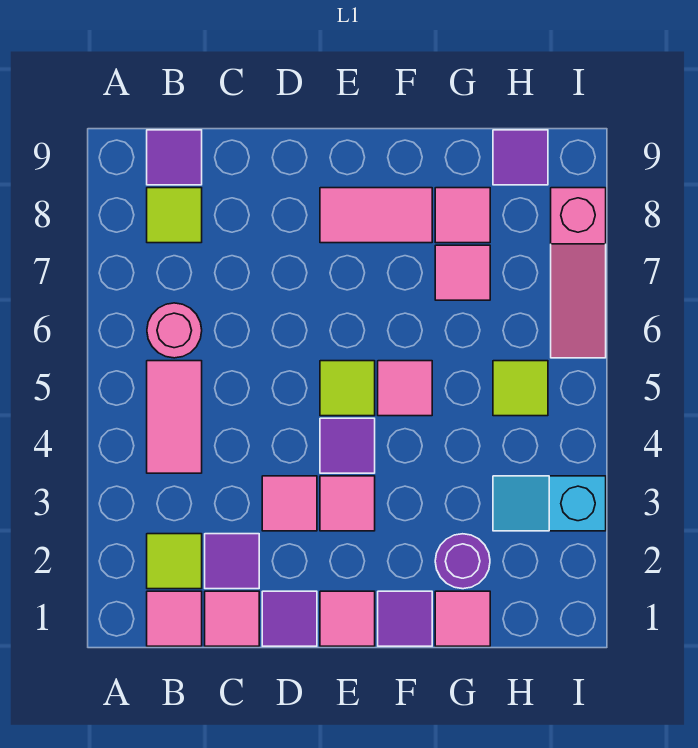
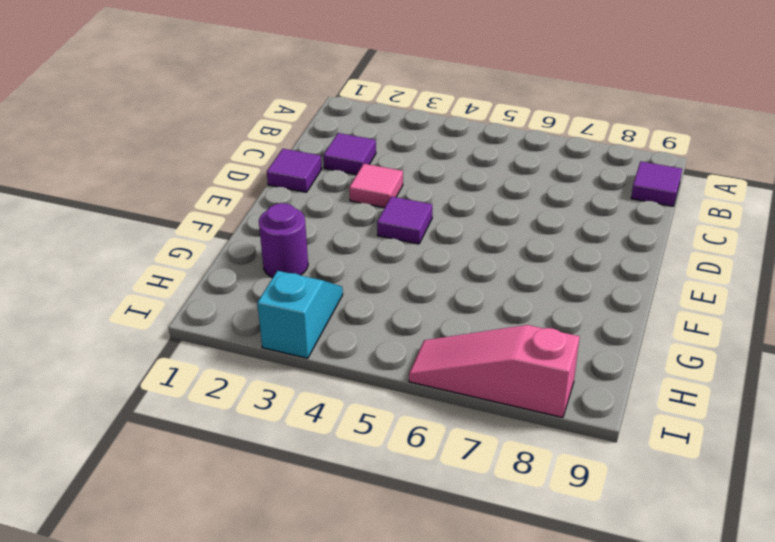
none -> pink tile B1 level 1
none -> lime tile B2 level 1
none -> pink tile B4:B5 level 1

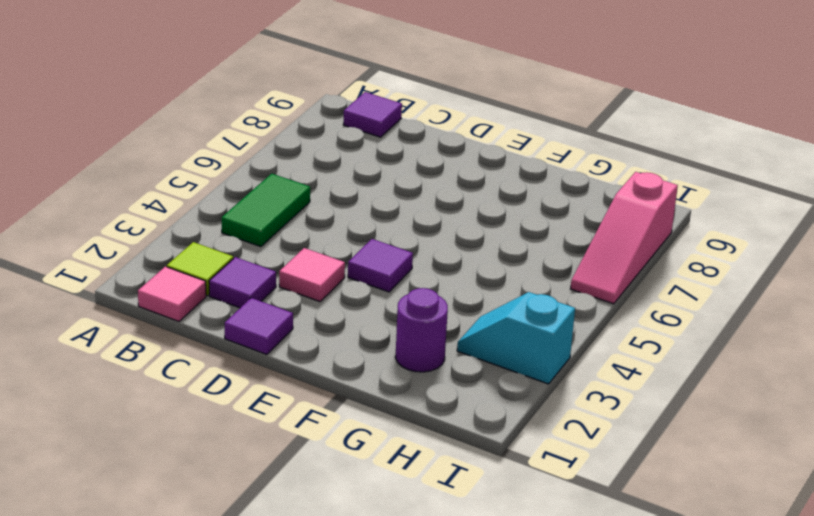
green tile B4:B5 level 1 -> pink tile B4:B5 level 1
none -> pink round brick B6 level 1
none -> lime tile B8 level 1
none -> pink tile C1 level 1

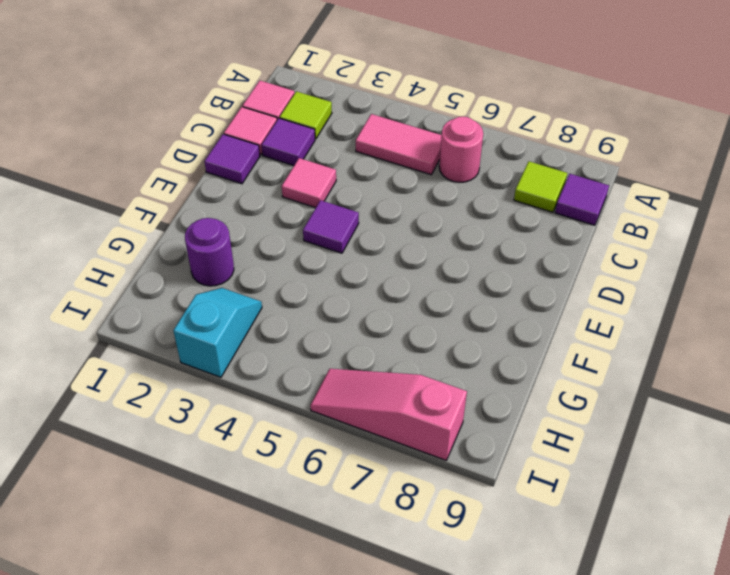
none -> pink tile E1 level 1
none -> pink tile E3 level 1
none -> lime tile E5 level 1

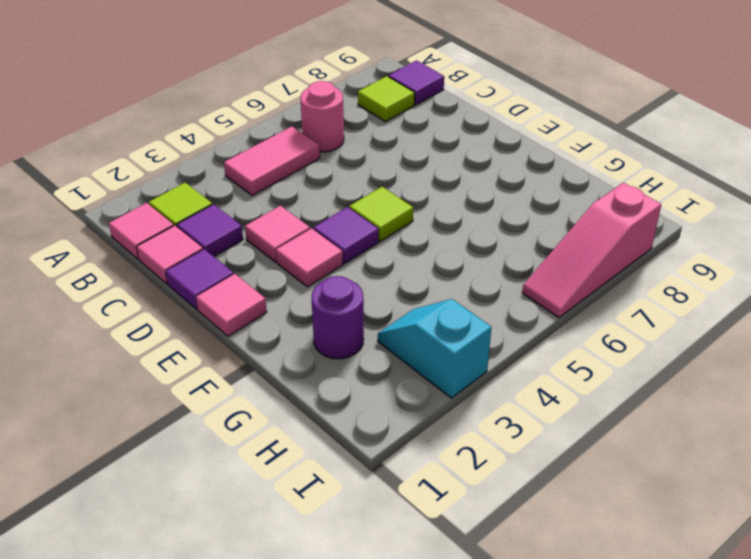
none -> pink tile E8:F8 level 1
none -> purple tile F1 level 1
none -> pink tile F5 level 1

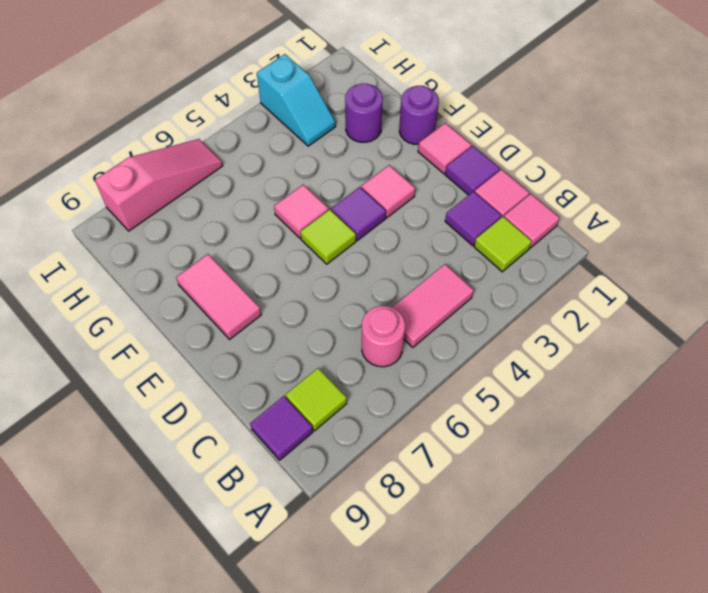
purple round brick F1 level 1 -> purple tile F1 level 1
none -> pink tile D3 level 1
none -> pink tile G1 level 1
none -> pink tile G7 level 1

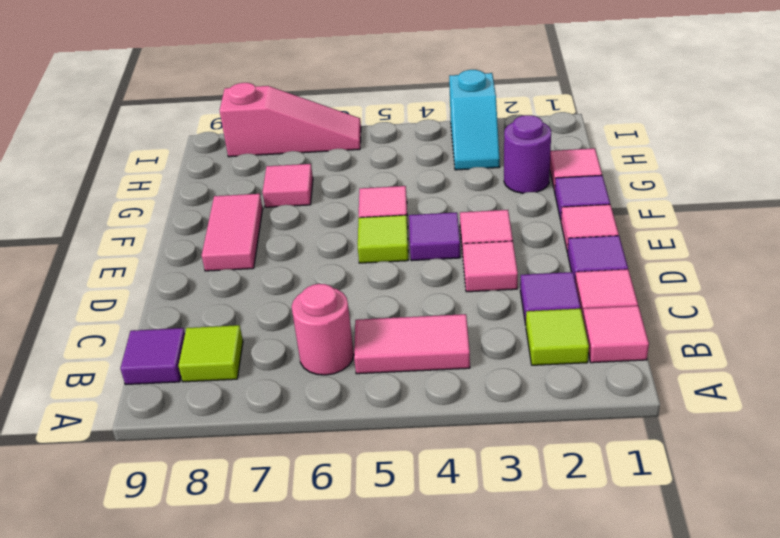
none -> pink tile G8 level 1
none -> lime tile H5 level 1
none -> purple tile H9 level 1

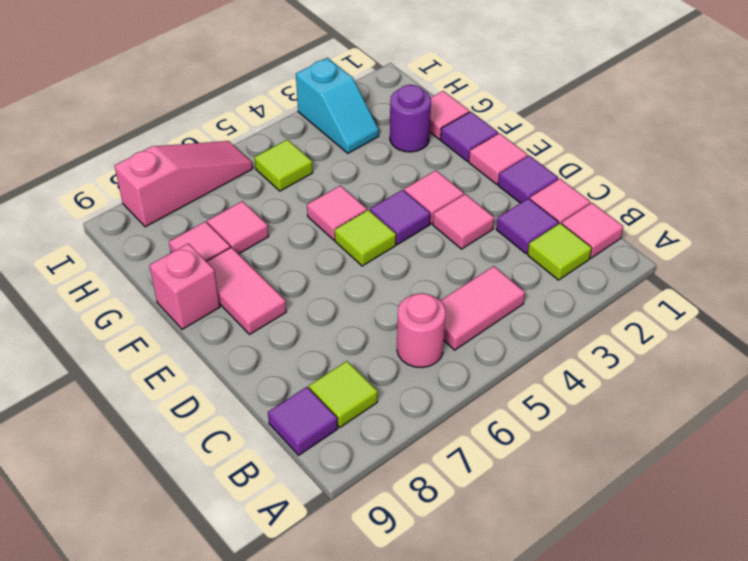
pink brick F9 level 1 -> none
none -> purple tile H9 level 1

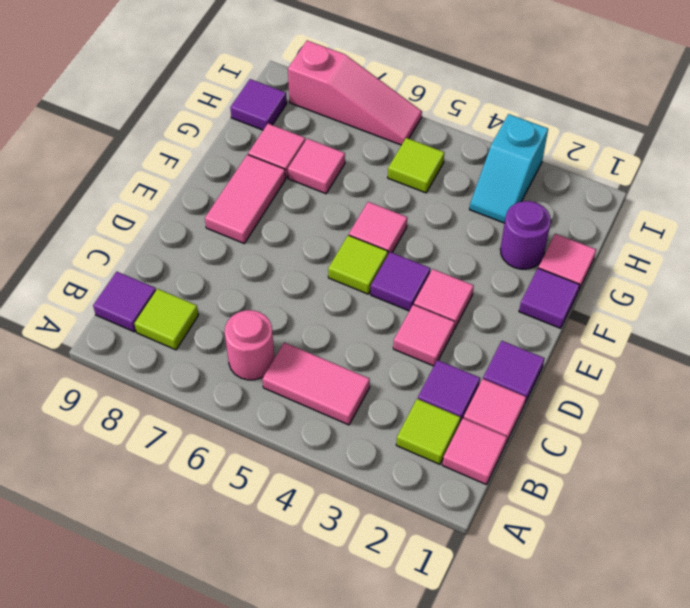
none -> pink tile E1 level 1

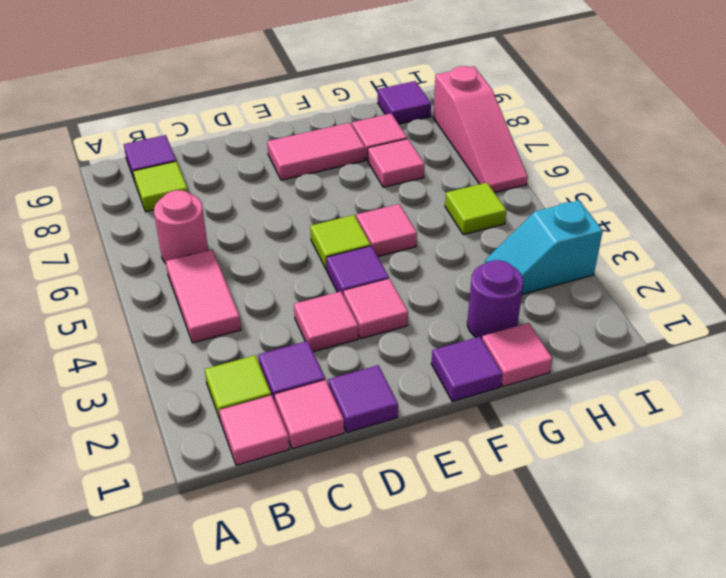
none -> pink tile E1 level 1

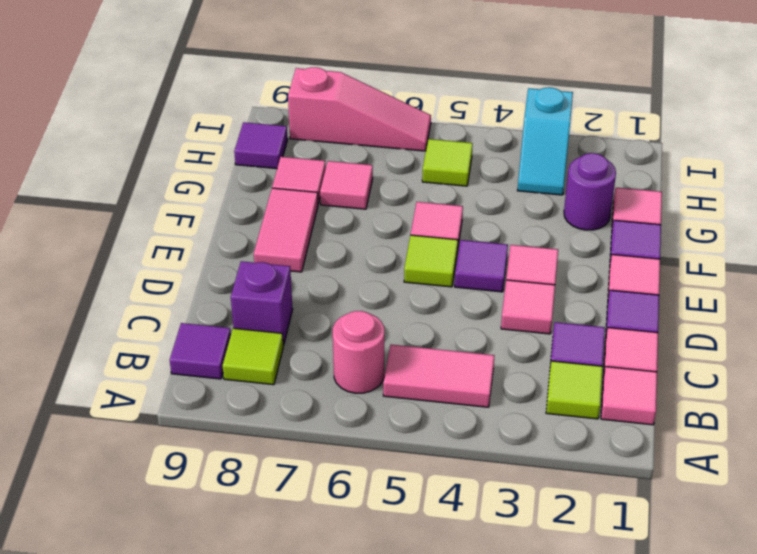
purple brick C8 level 1 -> none

